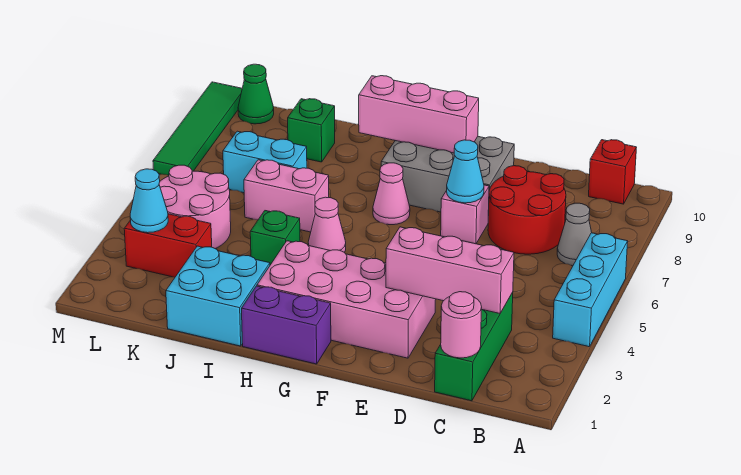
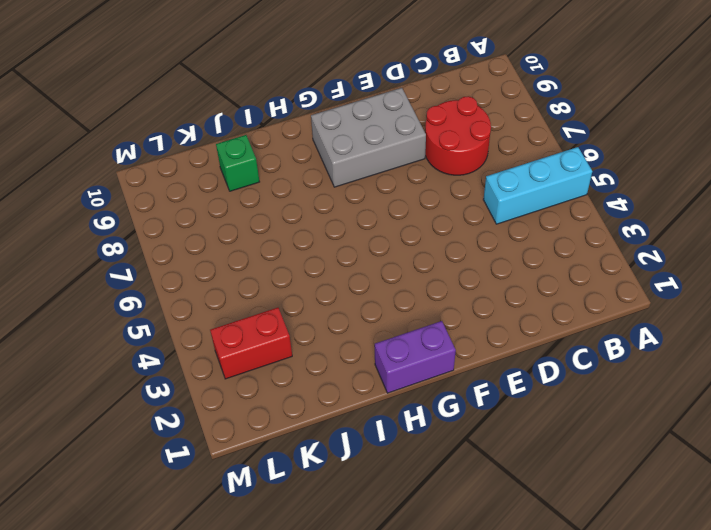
cyan brick A5:C5 level 1 -> cyan brick A4:A6 level 1
none -> grey cone B7 level 1
none -> red brick B10 level 1
none -> green brick C1:C3 level 1

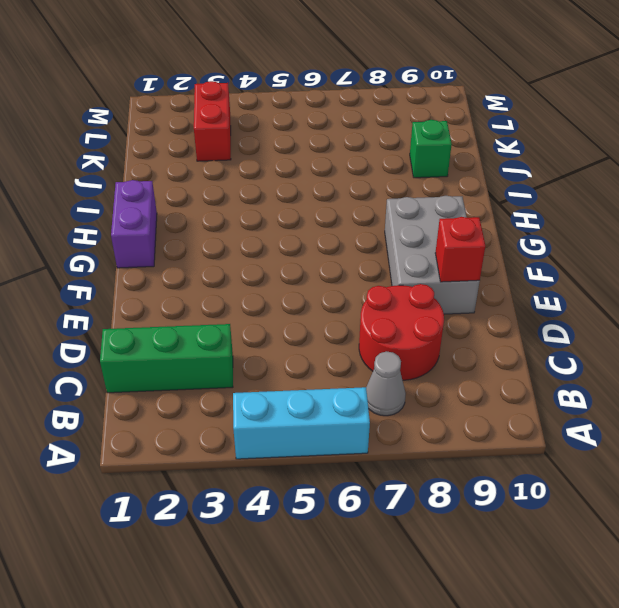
red brick E9 level 2 -> red brick B10 level 1
none -> pink brick E2:H3 level 1
none -> pink brick E7 level 1
none -> pink cone G7 level 1

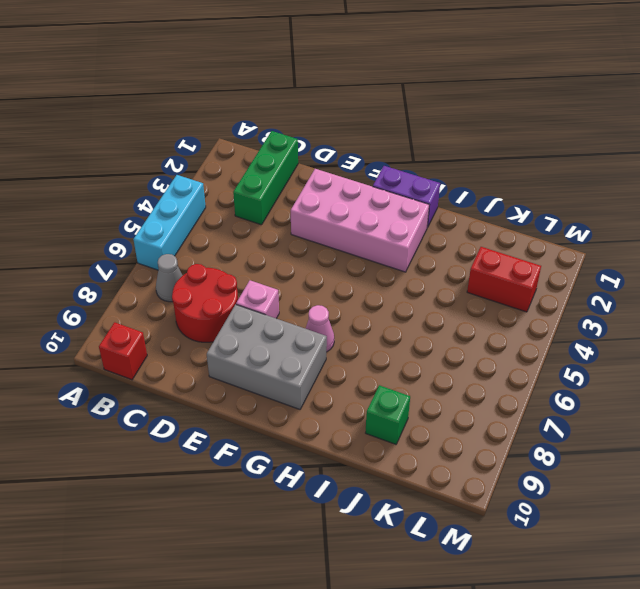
none -> pink cone H5 level 1
none -> cyan brick I1:J2 level 1
none -> green brick I4 level 1

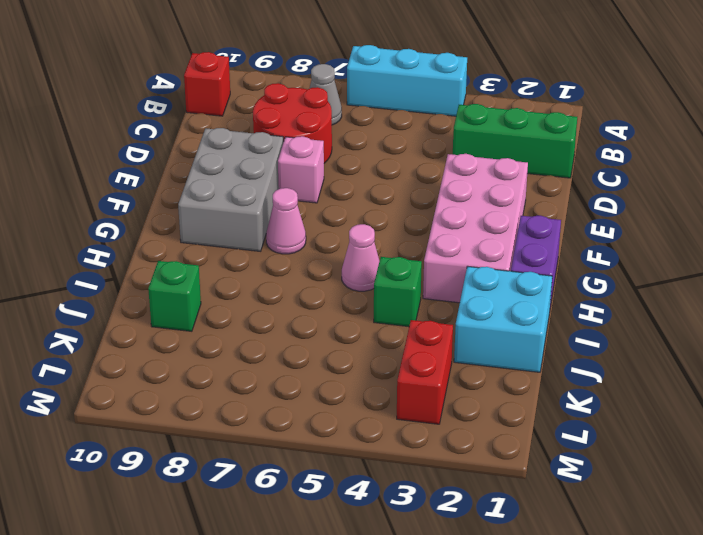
none -> pink brick I6:J6 level 1
none -> cyan brick J7:K7 level 1
none -> pink round brick K4:L5 level 1

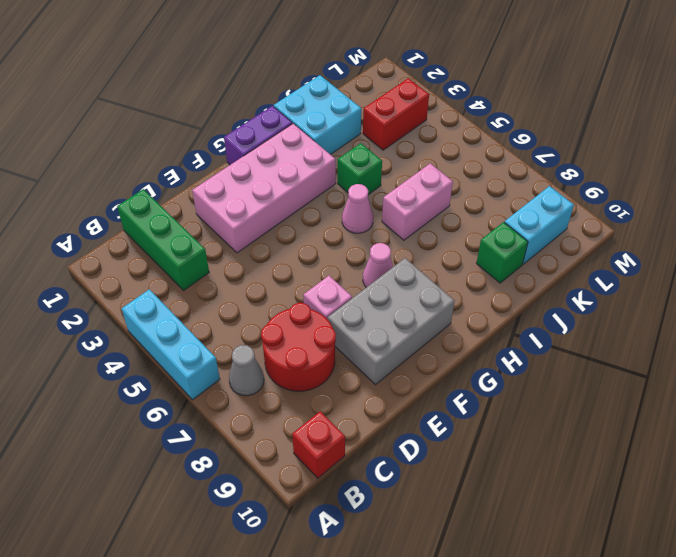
cyan brick K9:L9 level 1 -> cyan brick J7:K7 level 1
none -> pink round brick K4:L5 level 1
none -> green cone L10 level 1
none -> green tile M7:M10 level 1

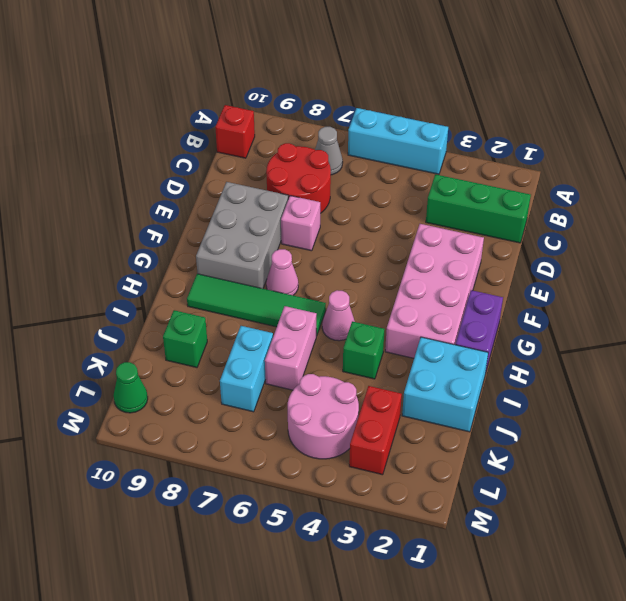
green tile H6:H9 level 1 -> green tile M7:M10 level 1
none -> pink round brick C1 level 2
none -> pink brick C3:E3 level 2
none -> cyan cone E7 level 2

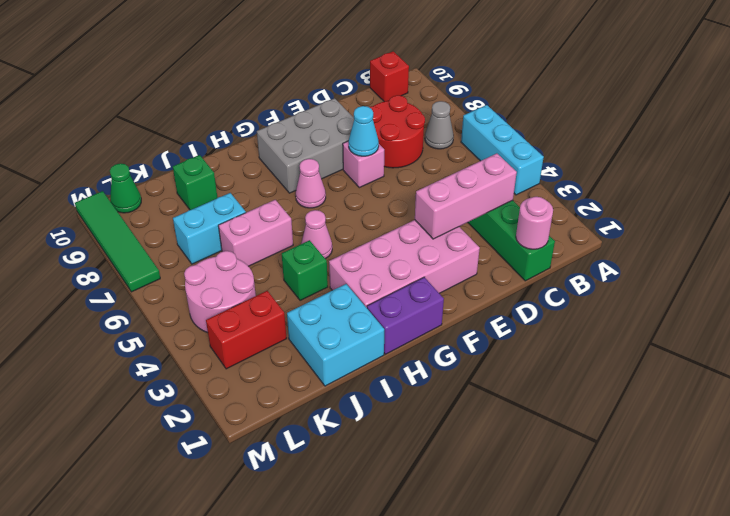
none -> pink brick F9:H9 level 2
none -> cyan cone L3 level 2

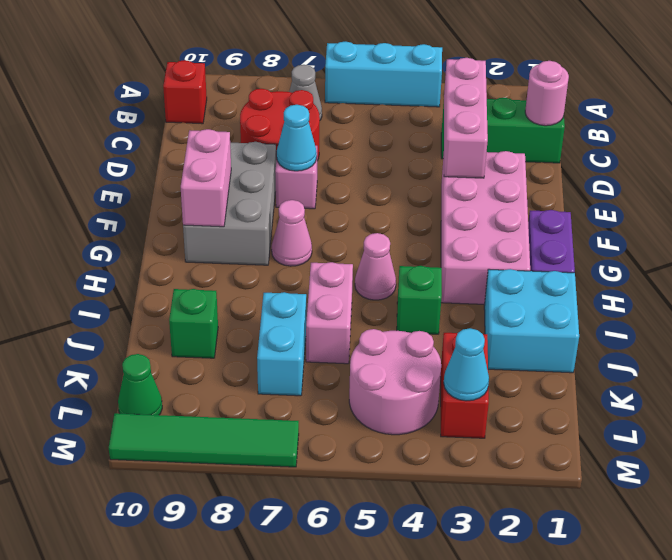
pink brick F9:G9 level 2 -> pink brick F9:H9 level 2

